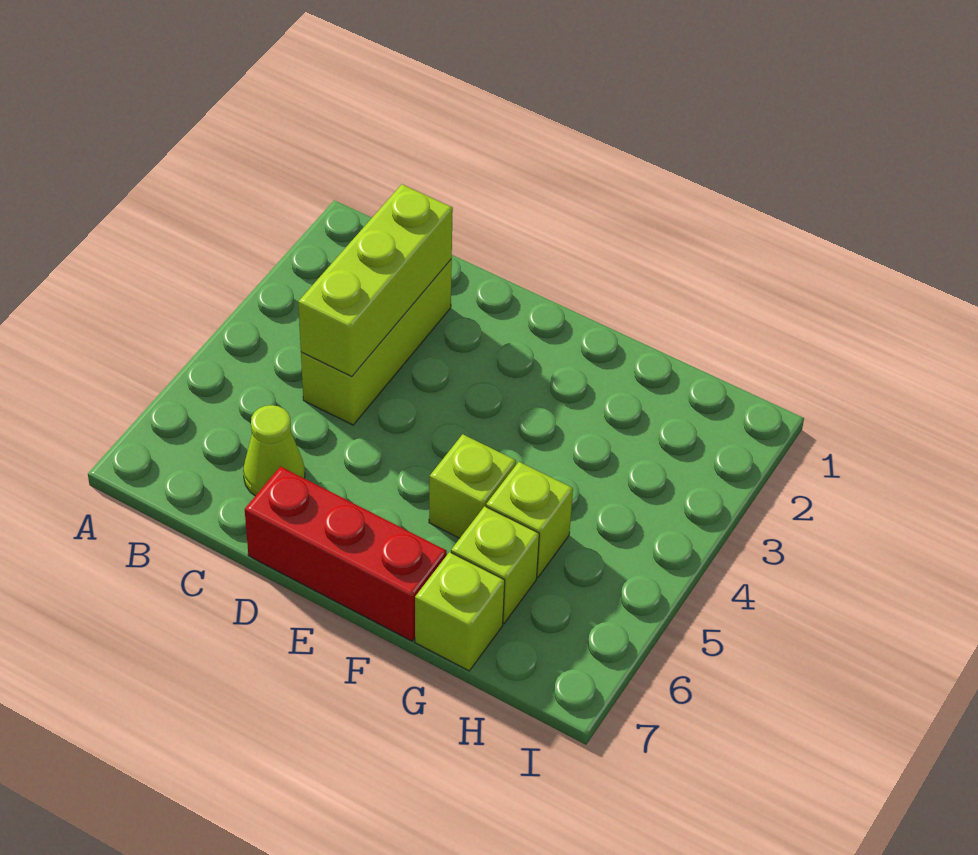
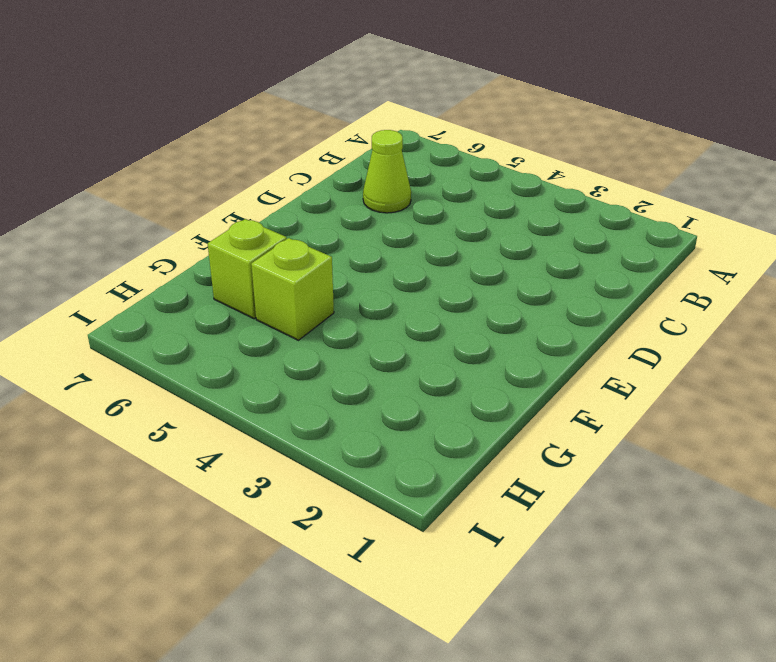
none -> lime brick C2:C4 level 1
none -> red brick D7:F7 level 1

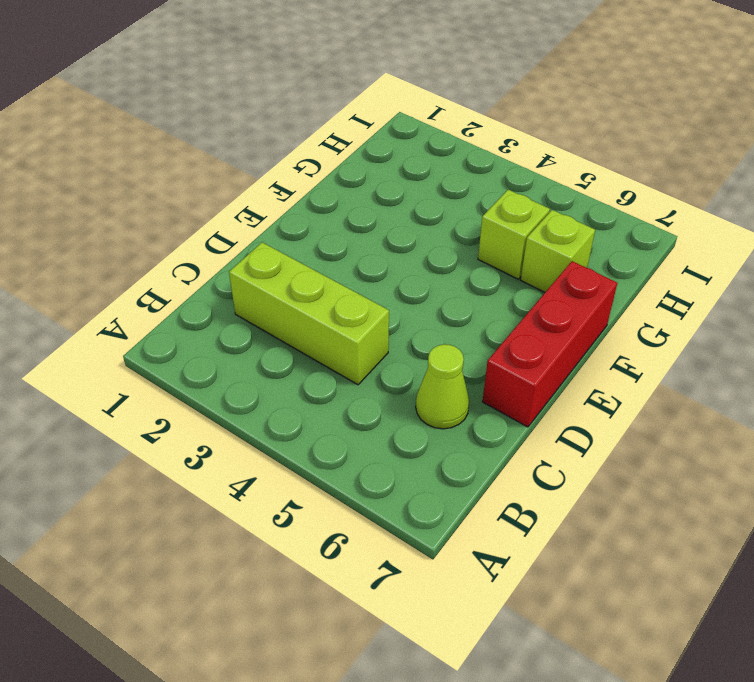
none -> lime brick F5 level 1
none -> lime brick G7 level 1

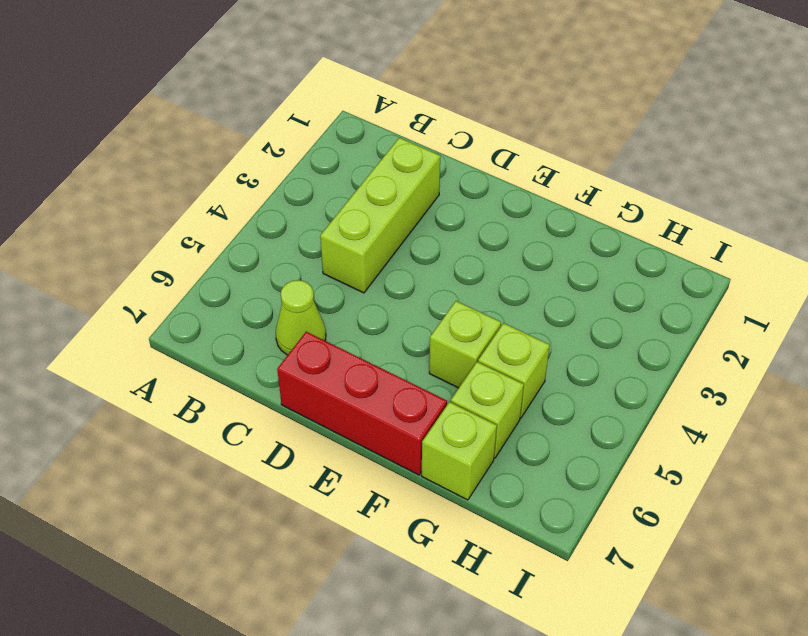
none -> lime brick C2:C4 level 2

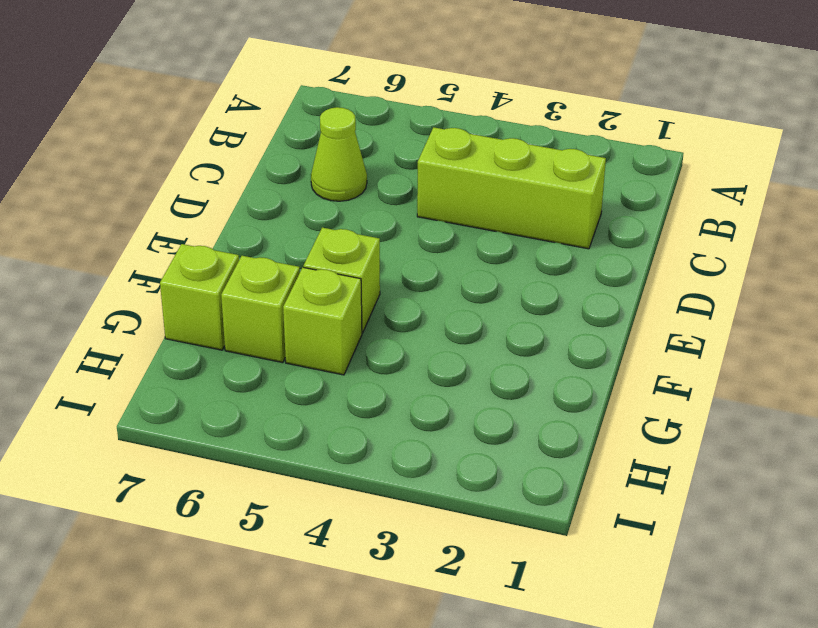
none -> red brick D7:F7 level 1
none -> lime brick C2:C4 level 2

